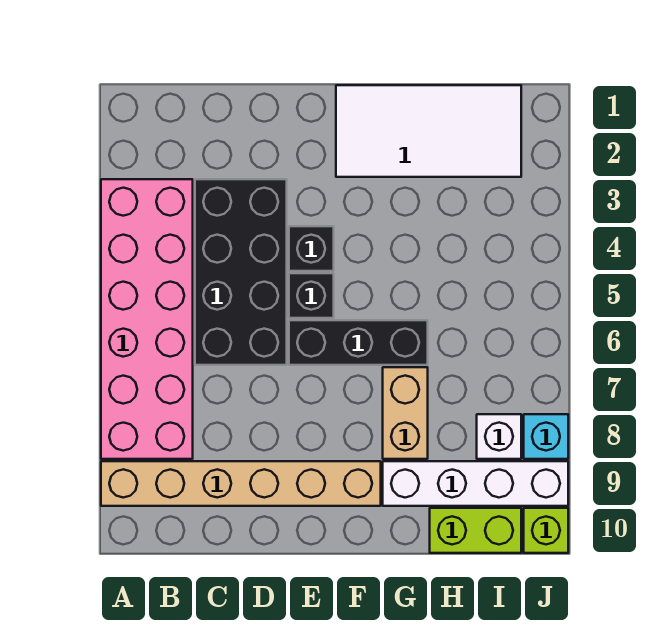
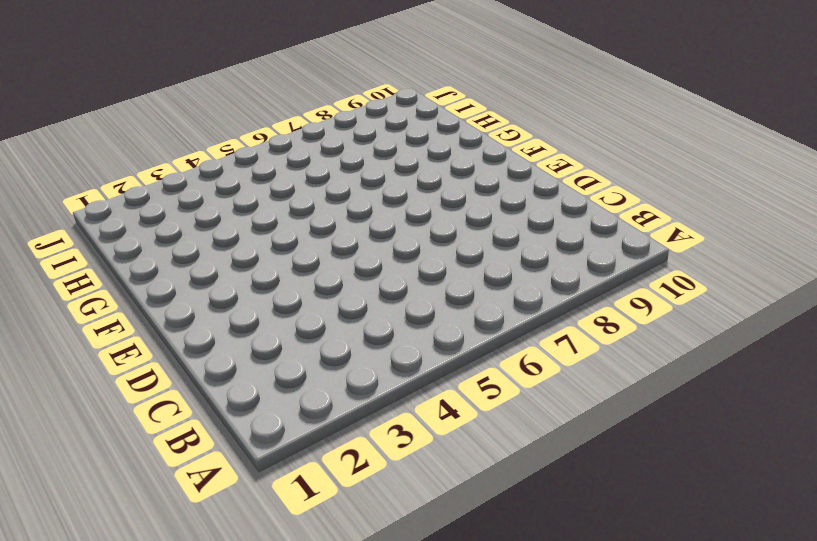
none -> pink brick A3:B8 level 1
none -> tan brick A9:F9 level 1
none -> black brick C3:D6 level 1

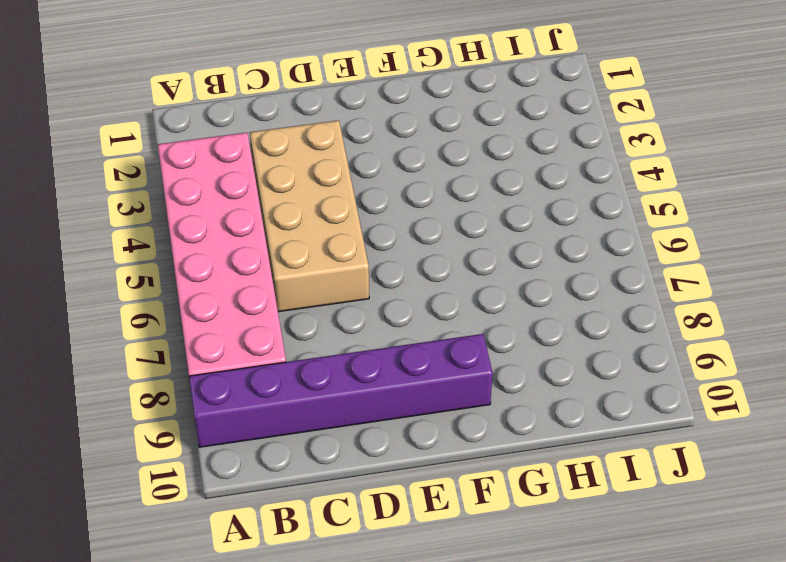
purple brick A9:F9 level 1 -> tan brick A9:F9 level 1
tan brick C3:D6 level 1 -> black brick C3:D6 level 1
none -> black brick E4 level 1
none -> black brick E5 level 1
none -> black brick E6:G6 level 1

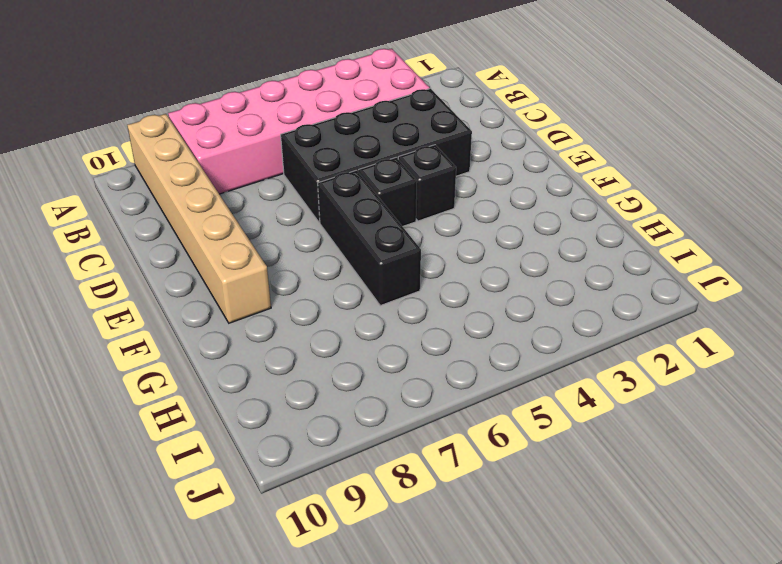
none -> white tile F1:I2 level 1
none -> tan brick G7:G8 level 1
none -> white brick G9:J9 level 1

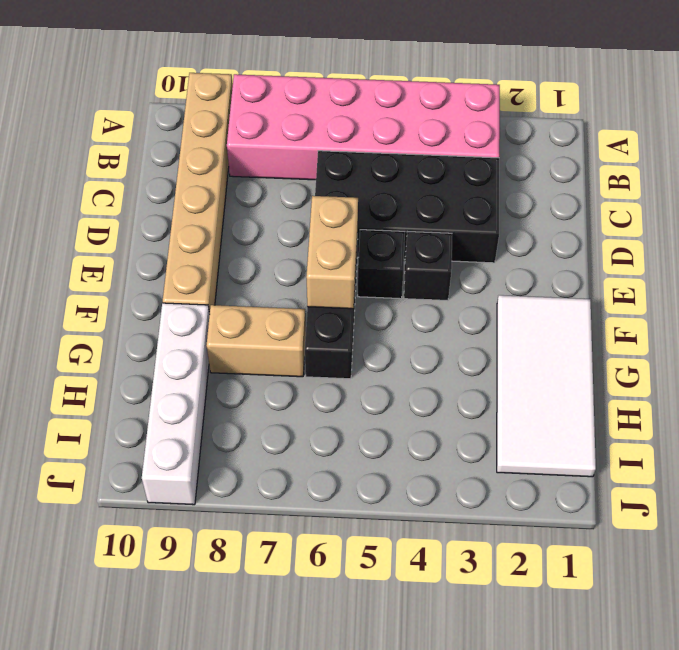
tan brick E6:F6 level 2 -> none
none -> lime brick H10:I10 level 1
none -> white brick I8 level 1
none -> cyan brick J8 level 1

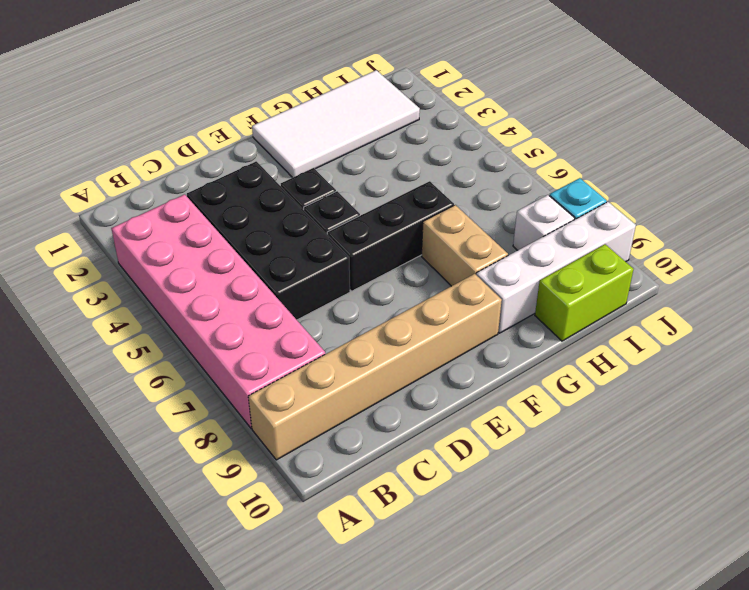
none -> lime brick J10 level 1

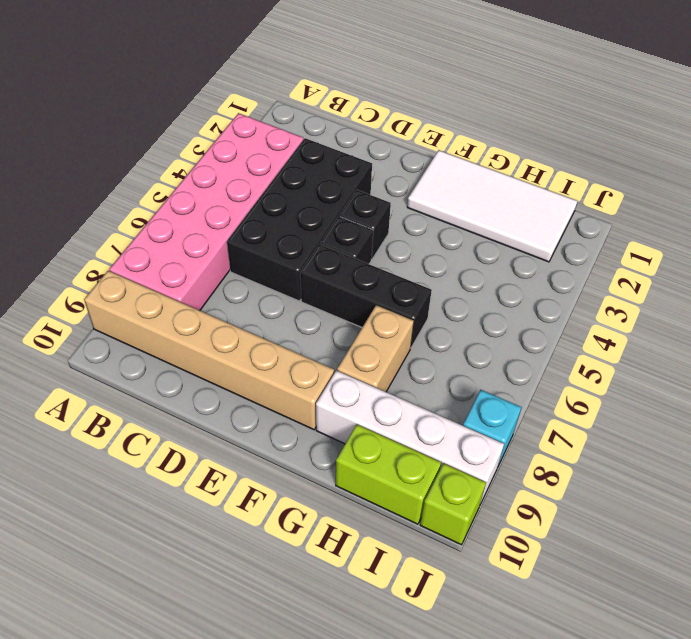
none -> white brick I8 level 1

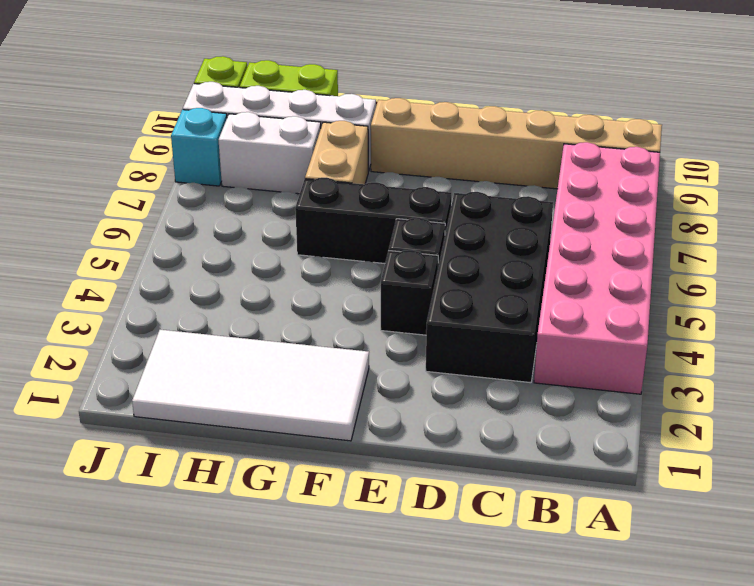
white brick H8:I8 level 1 -> white brick I8 level 1

